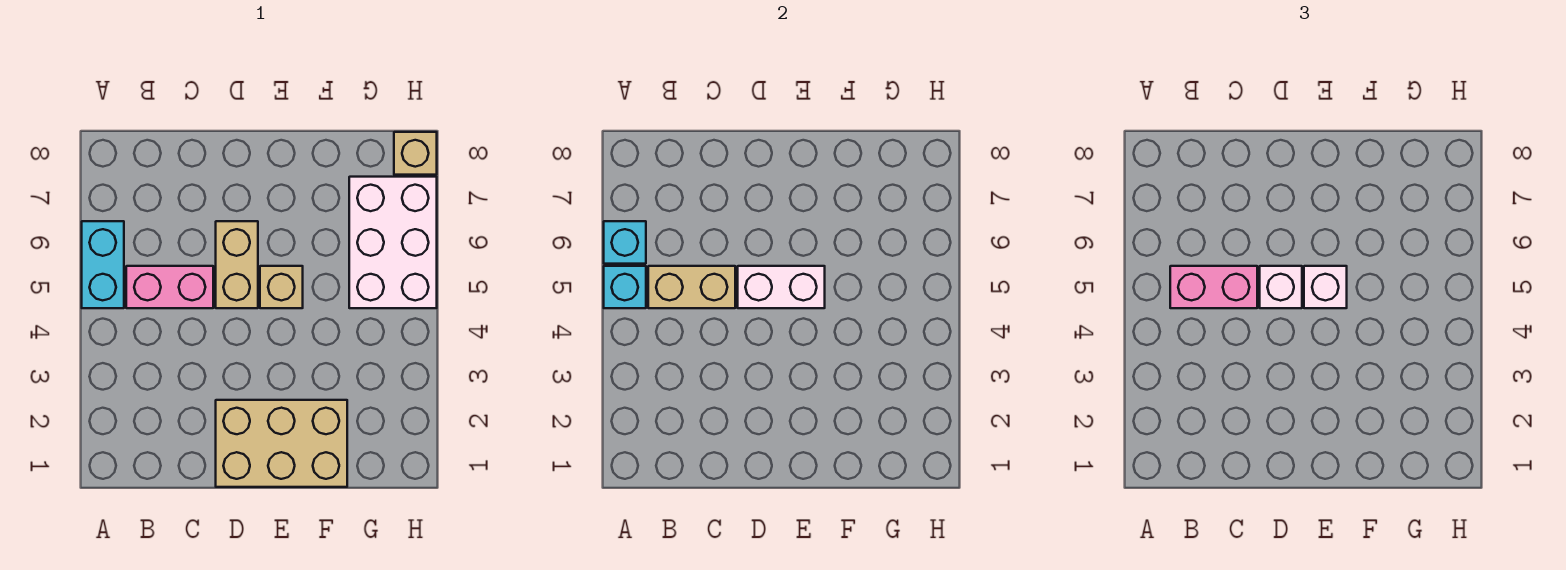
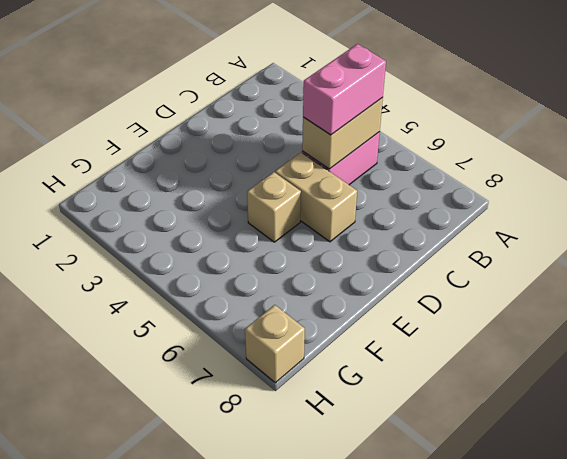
none -> cyan brick A5:A6 level 1
none -> tan brick D1:F2 level 1
none -> white brick G5:H7 level 1

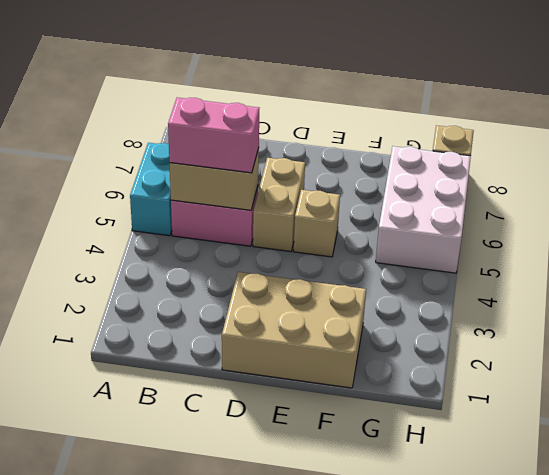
none -> cyan brick A5 level 2
none -> cyan brick A6 level 2
none -> white brick D5:E5 level 2

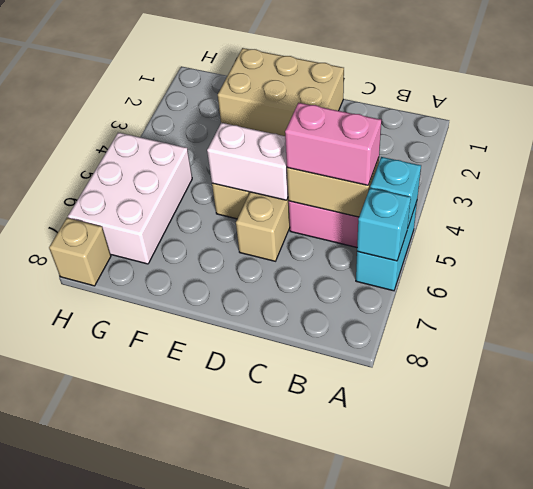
none -> white brick D5 level 3
none -> white brick E5 level 3

